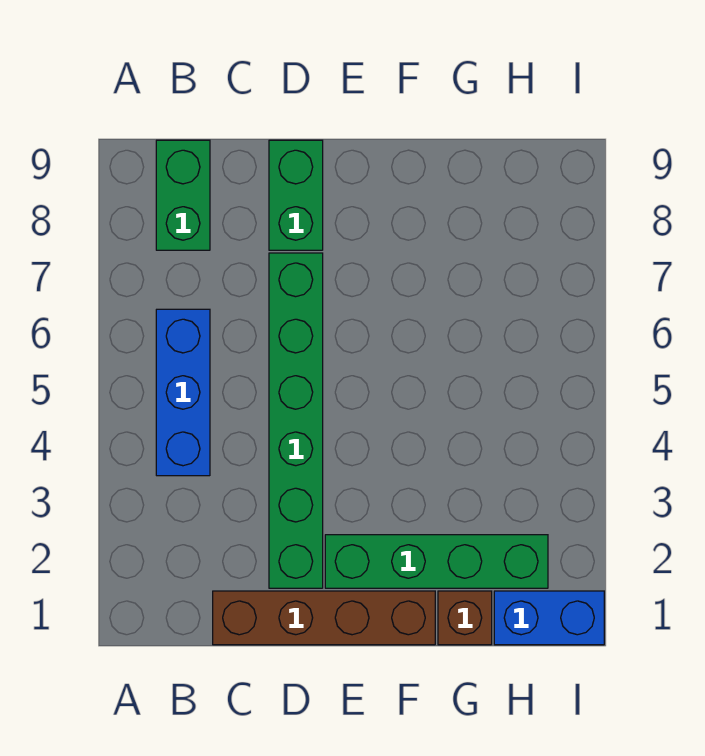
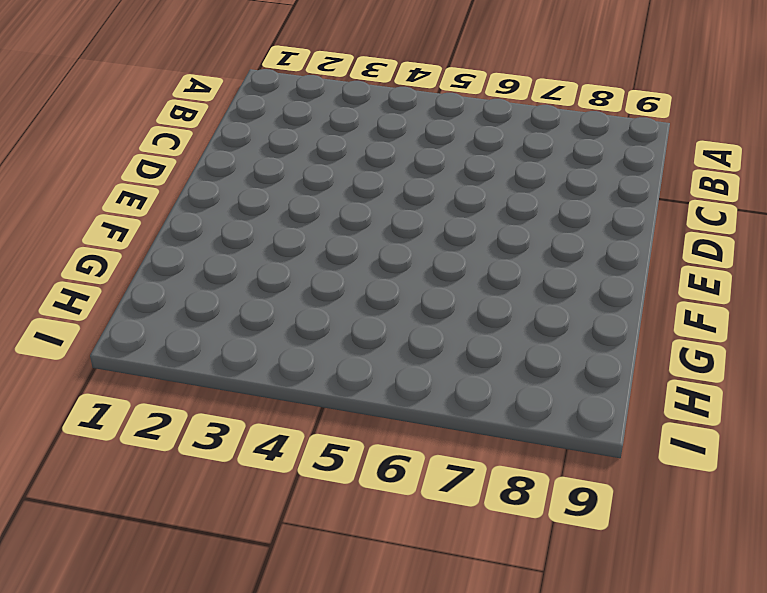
none -> blue brick B4:B6 level 1
none -> green brick B8:B9 level 1

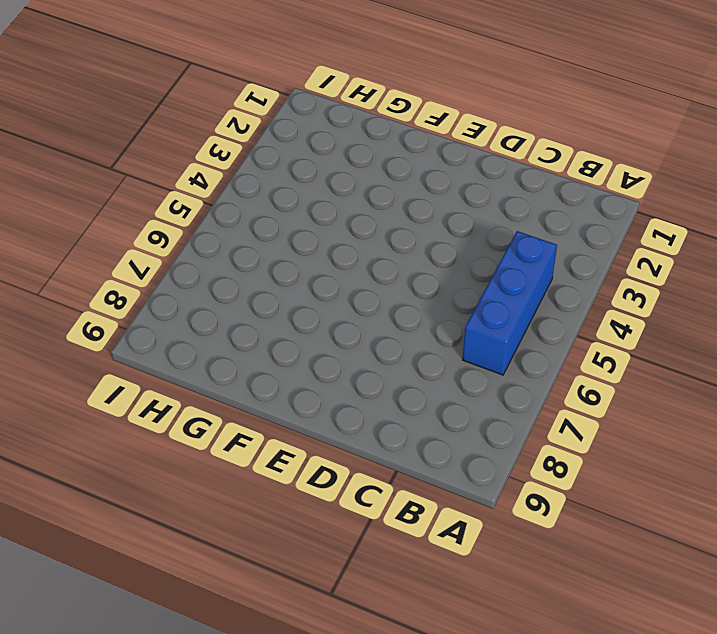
none -> green brick B8:B9 level 1
none -> brown brick C1:F1 level 1

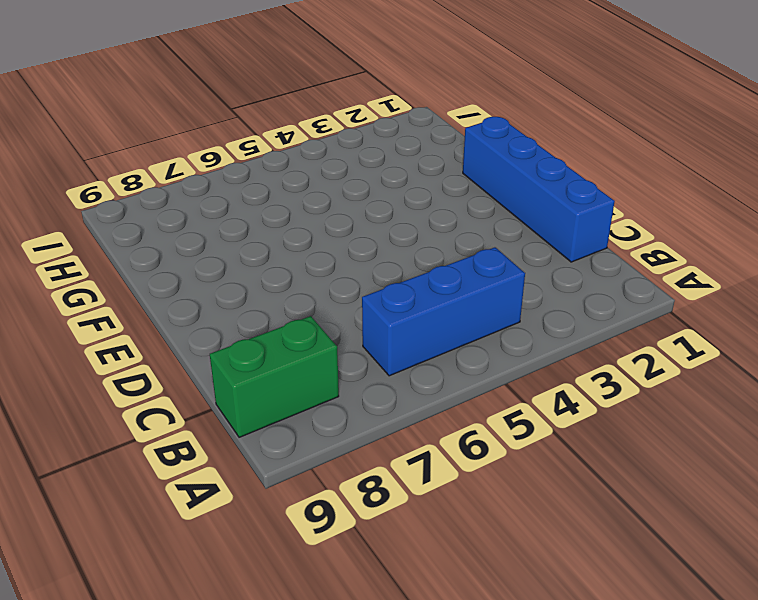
blue brick C1:F1 level 1 -> brown brick C1:F1 level 1
none -> green brick D2:D7 level 1
none -> green brick D8:D9 level 1

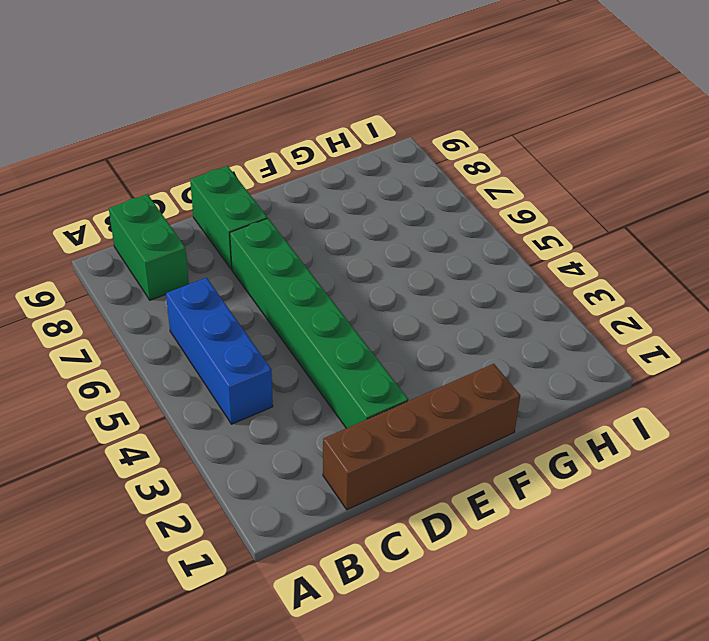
none -> green brick E2:H2 level 1
none -> brown brick G1 level 1

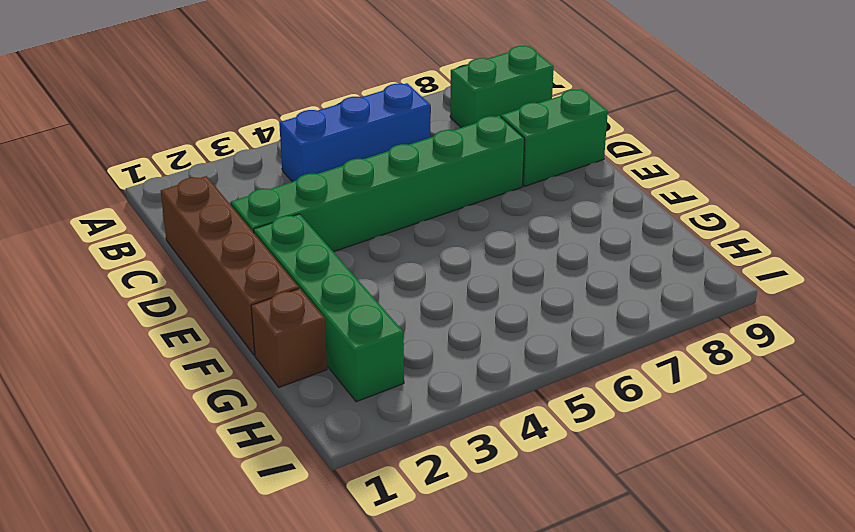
none -> blue brick H1:I1 level 1

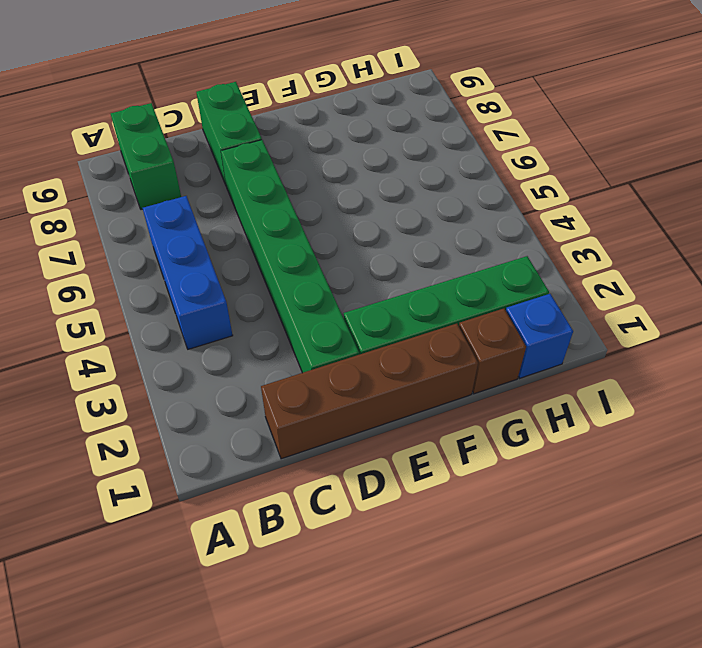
blue brick H1 level 1 -> blue brick H1:I1 level 1

